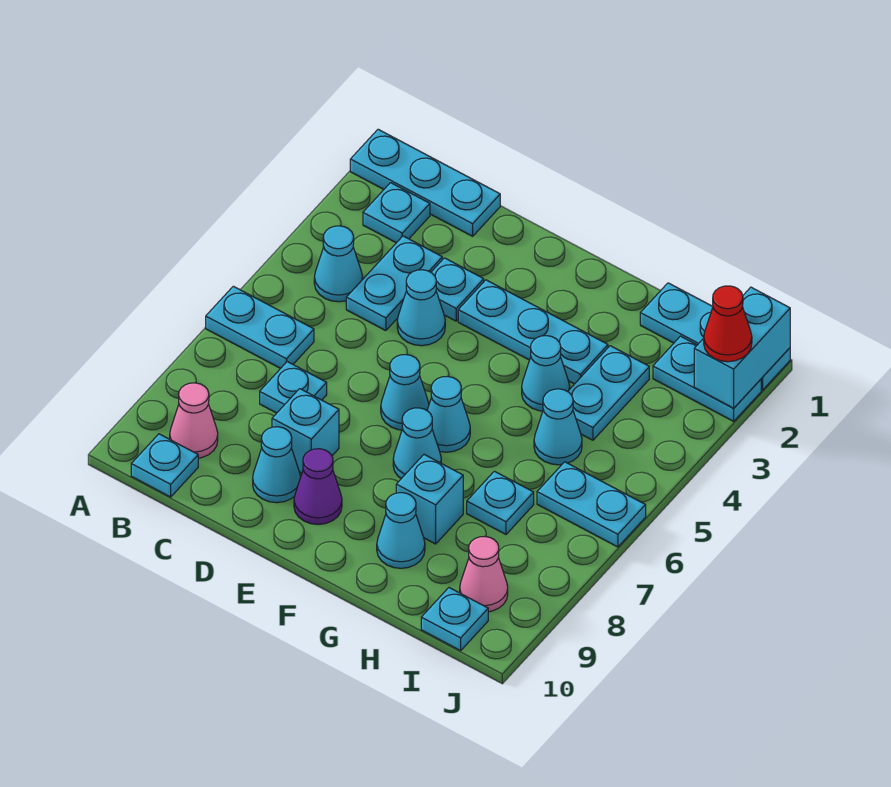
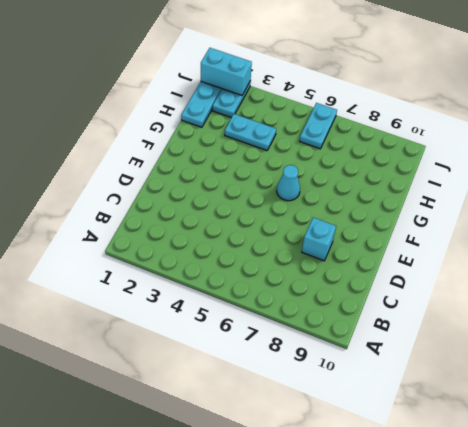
none -> cyan plate A1:C1 level 1
none -> cyan plate A6:B6 level 1
none -> cyan plate B2 level 1
none -> cyan cone B4 level 1

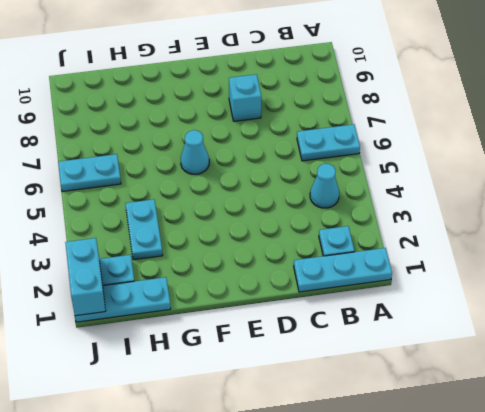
none -> pink cone B9 level 1
none -> cyan plate B10 level 1
none -> cyan plate C3:C4 level 1
none -> cyan plate C7 level 1

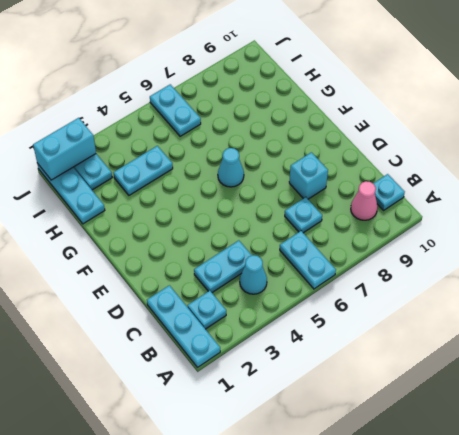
none -> cyan plate D3 level 1
none -> cyan cone D4 level 1
none -> cyan cone D9 level 1
none -> cyan plate E3:G3 level 1

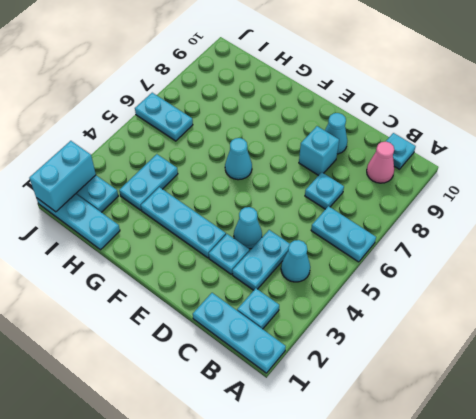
none -> cyan cone E6 level 1
none -> purple cone E9 level 1
none -> cyan cone F7 level 1
none -> cyan cone G4 level 1

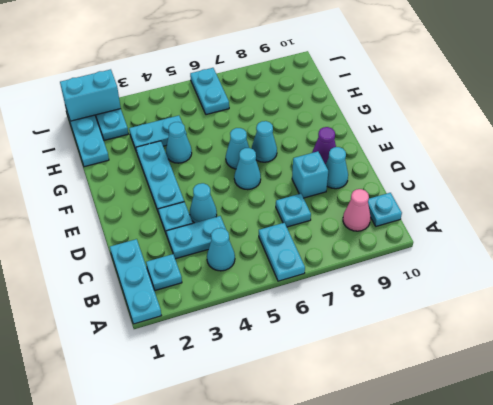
none -> cyan brick G8 level 1
none -> cyan cone G9 level 1
none -> cyan cone H5 level 1
none -> cyan plate H7 level 1

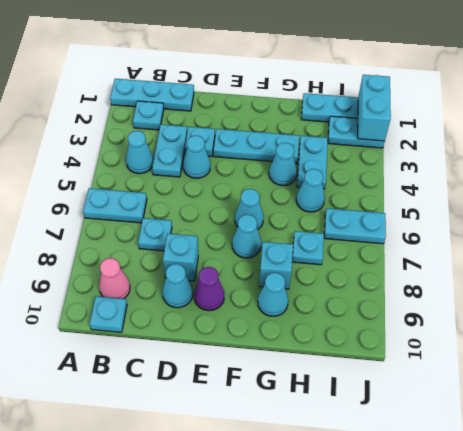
none -> cyan cone E6 level 1
none -> pink cone I9 level 1
none -> cyan plate I10 level 1
none -> red cone J2 level 3

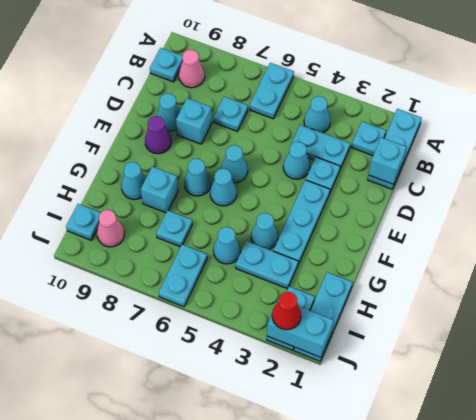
cyan brick C1 level 2 -> none

